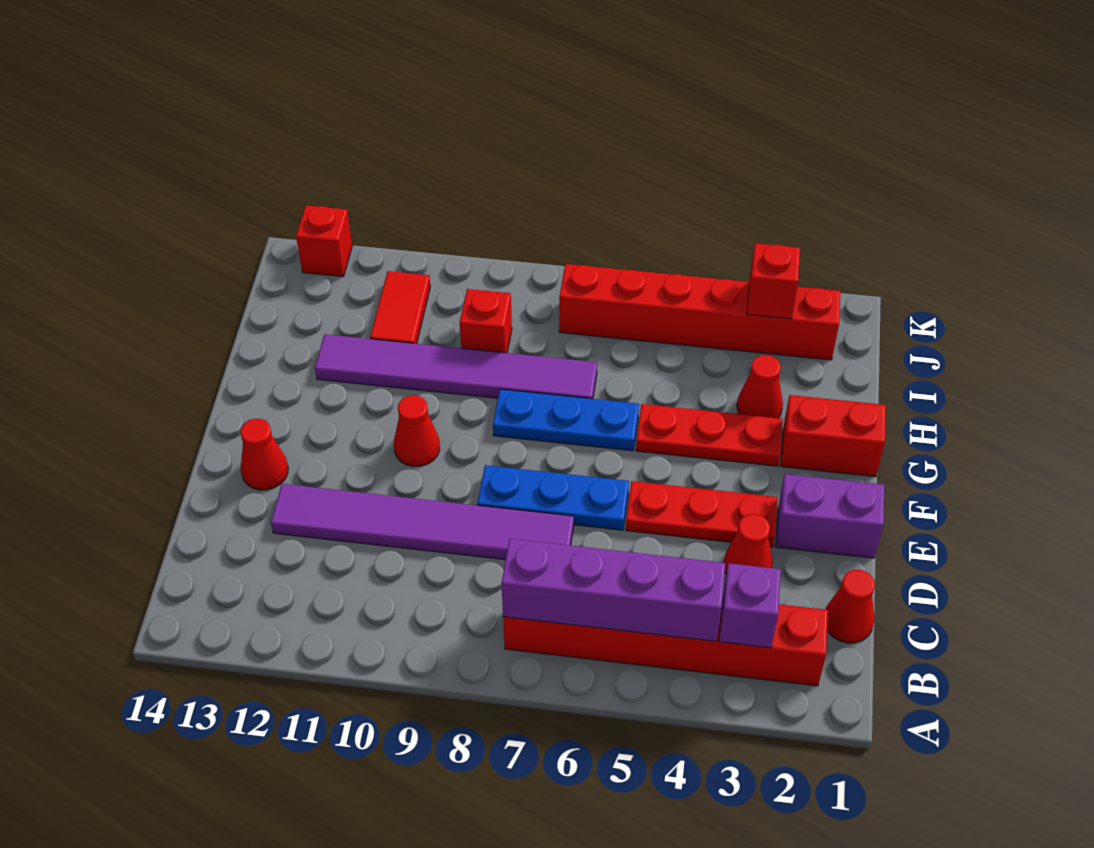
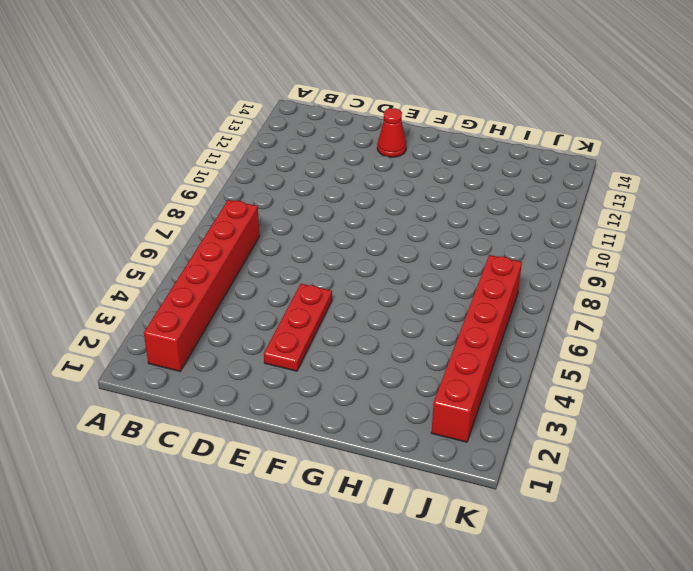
none -> red cone C1 level 1
none -> red cone D3 level 1
none -> purple tile D7:D12 level 1

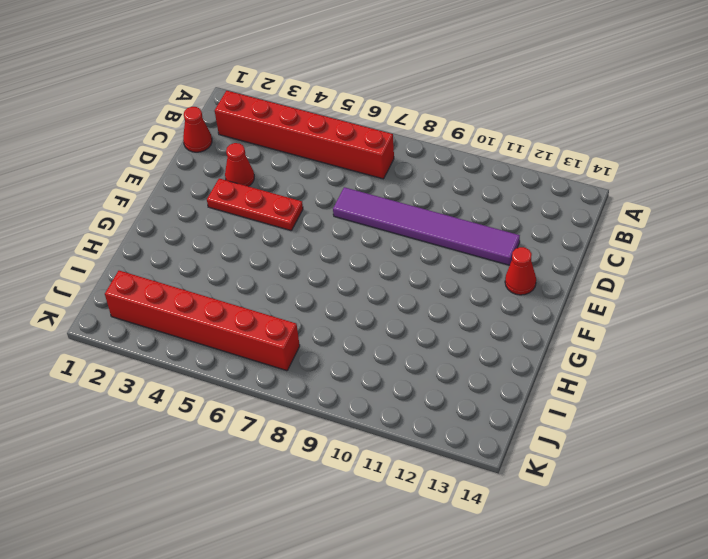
none -> purple brick E1:E2 level 1
none -> blue plate E6:E8 level 1
none -> red cone F10 level 1

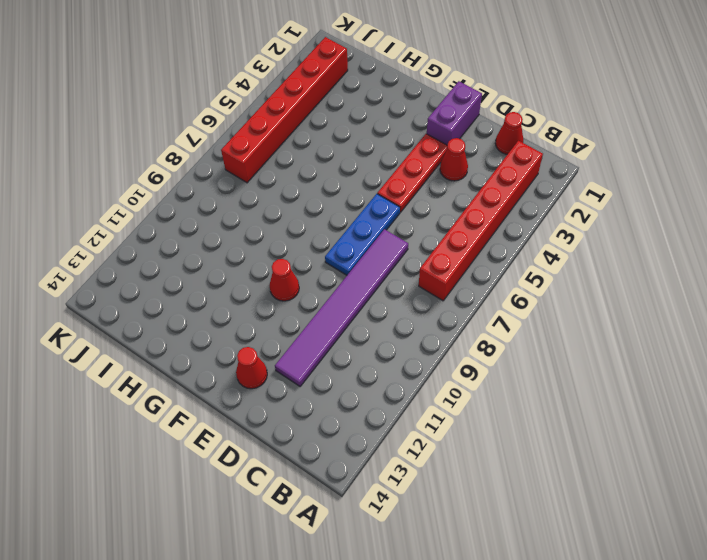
none -> red brick G1:G2 level 1
none -> red plate G3:G5 level 1
none -> blue plate G6:G8 level 1

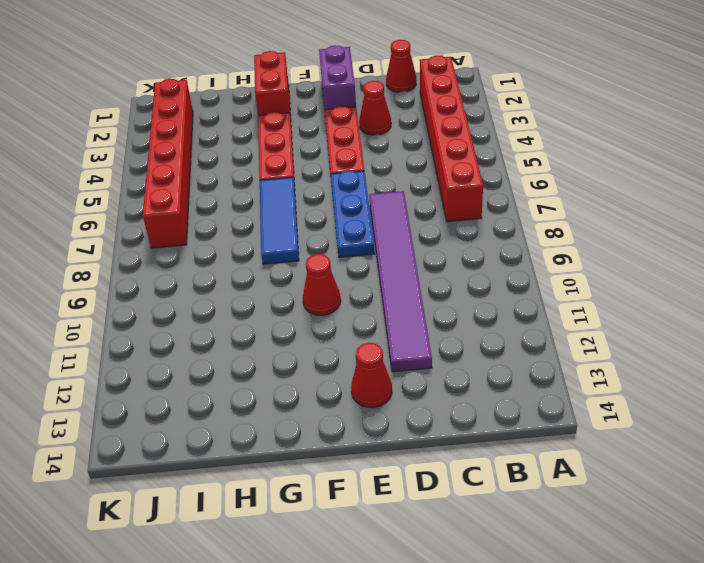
blue tile G6:G8 level 1 -> blue plate G6:G8 level 1
none -> red cone H3 level 1
none -> purple tile H7:H12 level 1
none -> red brick I9 level 1

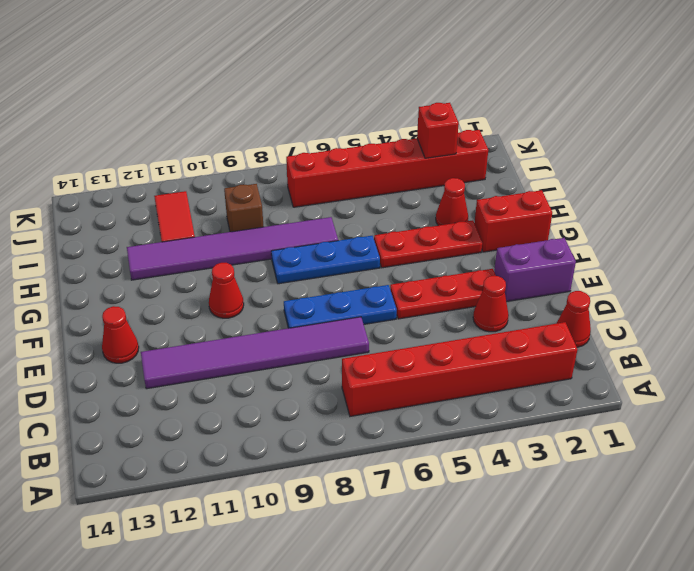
brown brick I9 level 1 -> red brick I9 level 1
none -> red brick K13 level 1
none -> purple brick B3 level 2
none -> purple brick B4:B7 level 2

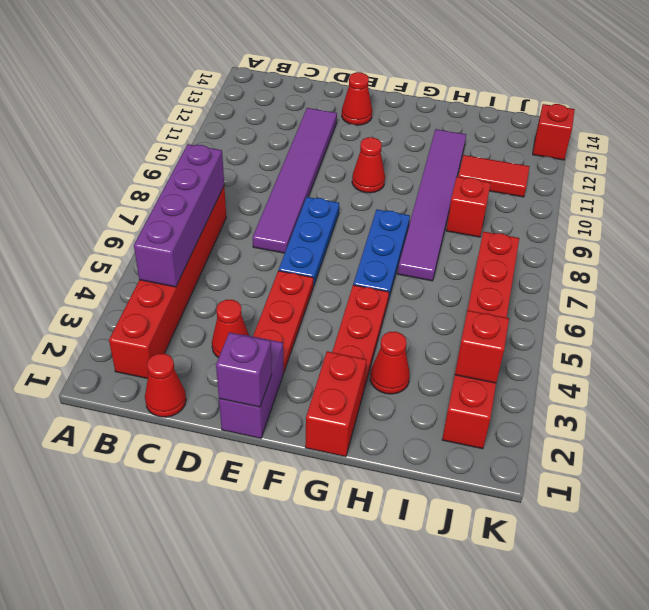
purple brick E1 level 2 -> purple brick B3 level 2

